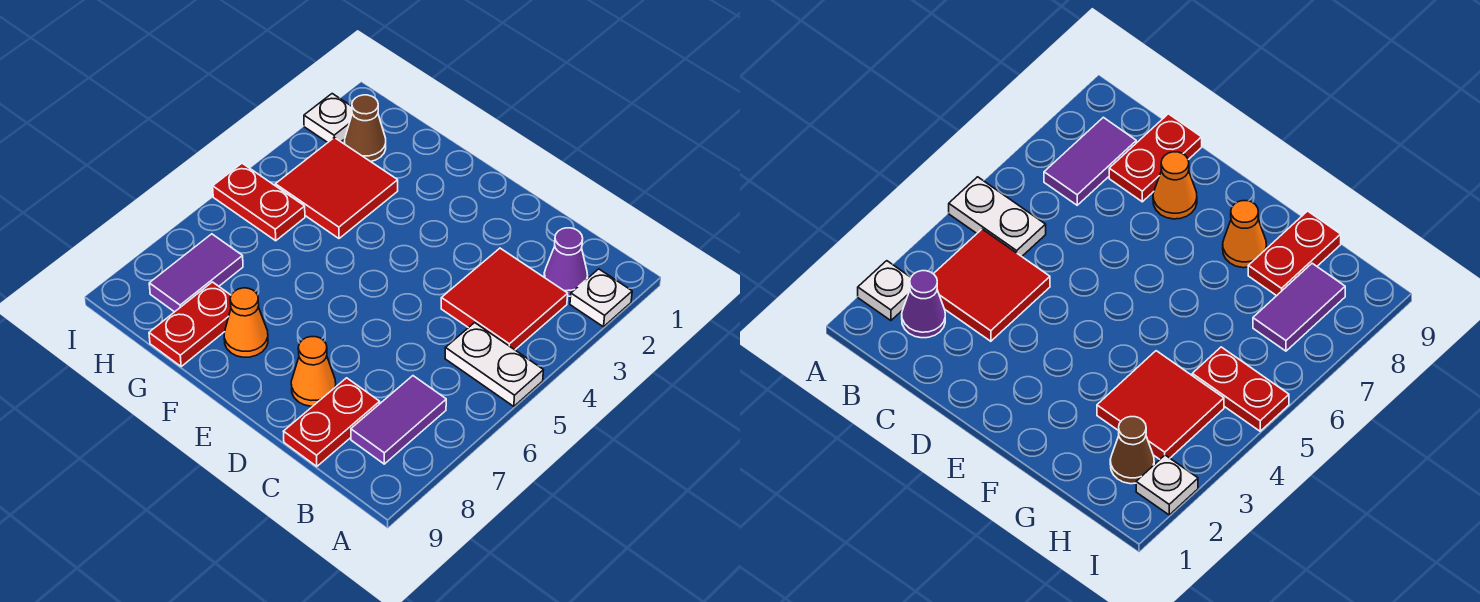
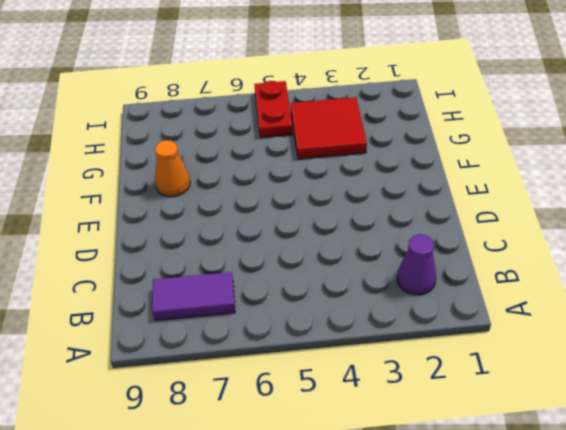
none -> white plate A2 level 1
none -> white plate A5:B5 level 1
none -> red tile B3:C4 level 1

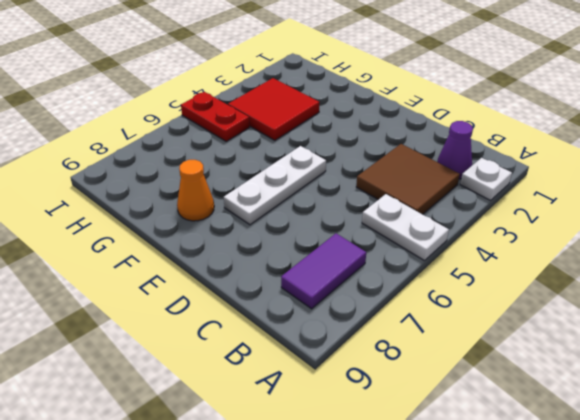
brown tile B3:C4 level 1 -> red tile B3:C4 level 1
white plate E5:E7 level 1 -> none
none -> red plate C8:C9 level 1
none -> orange cone D8 level 1
none -> red plate G8:G9 level 1

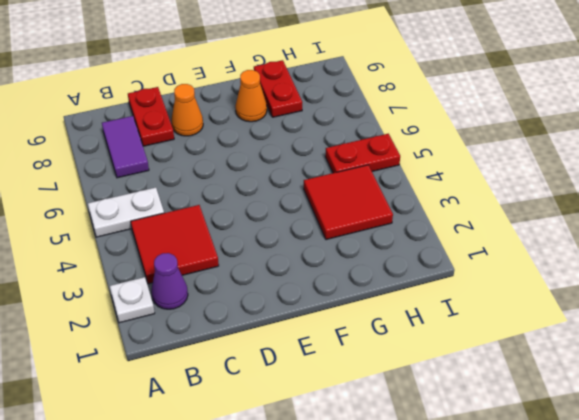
none -> brown cone H2 level 1
none -> purple tile H7:H8 level 1
none -> white plate I2 level 1

